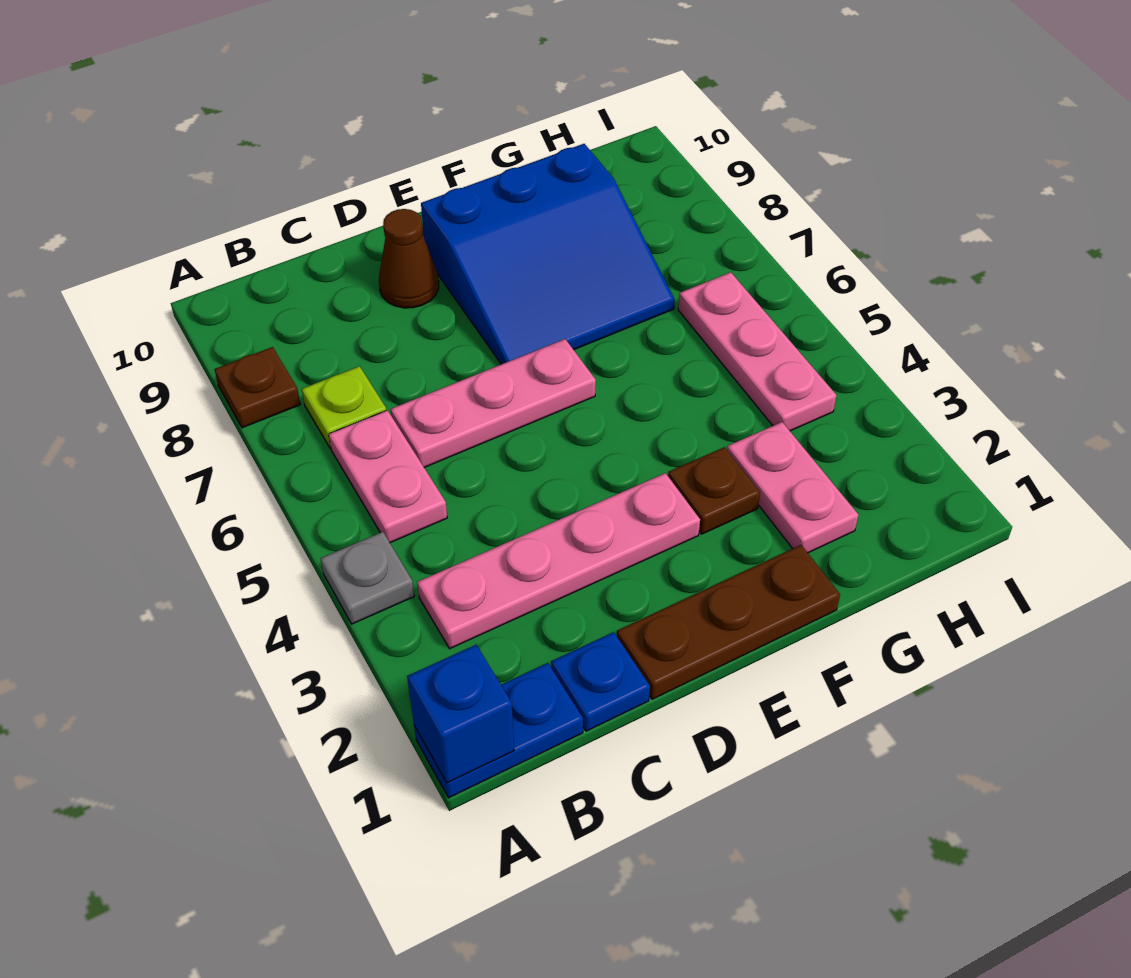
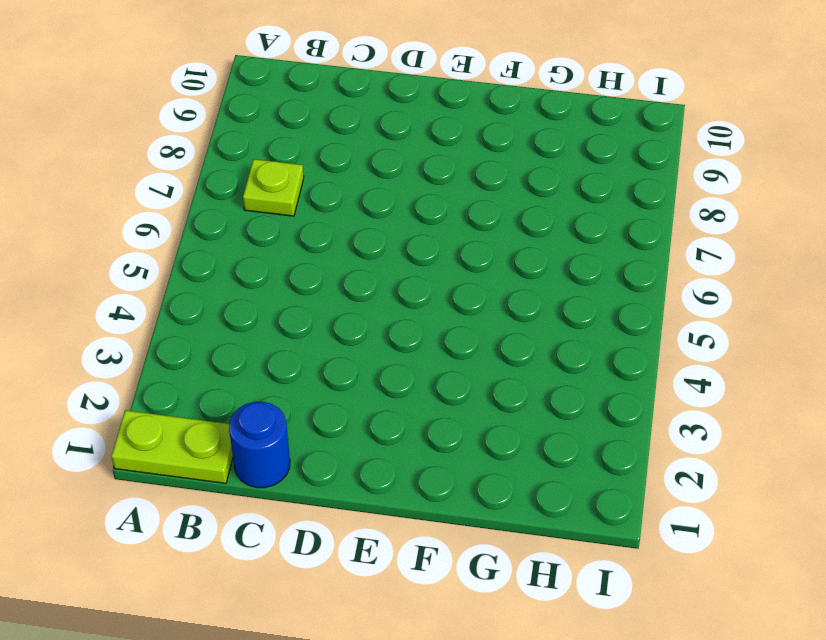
lime plate A1:B1 level 1 -> blue plate A1:B1 level 1
blue round brick C1 level 1 -> blue plate C1 level 1
none -> grey plate A4 level 1
none -> brown plate A8 level 1
none -> pink plate B3:E3 level 1

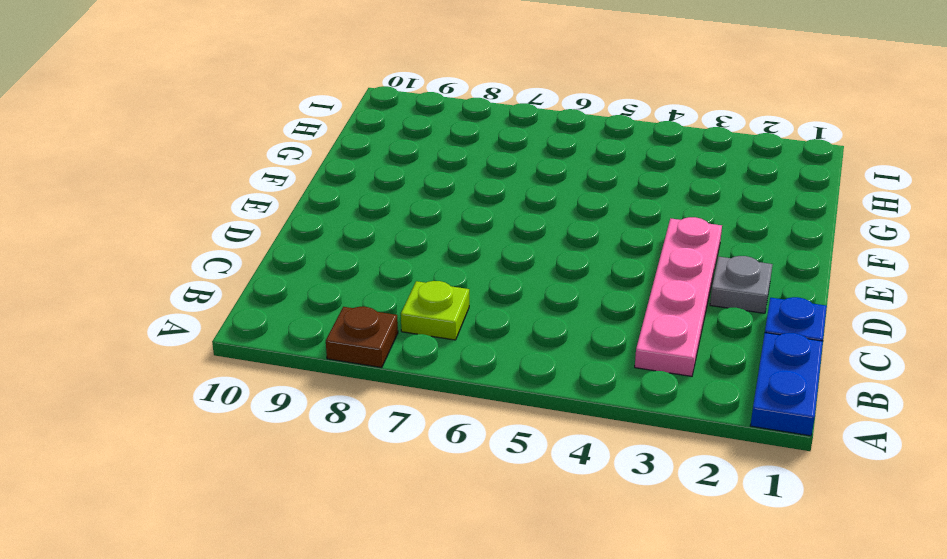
grey plate D2 level 1 -> grey plate A4 level 1
none -> pink plate B5:B6 level 1
none -> pink plate C6:E6 level 1
none -> brown plate D1:F1 level 1

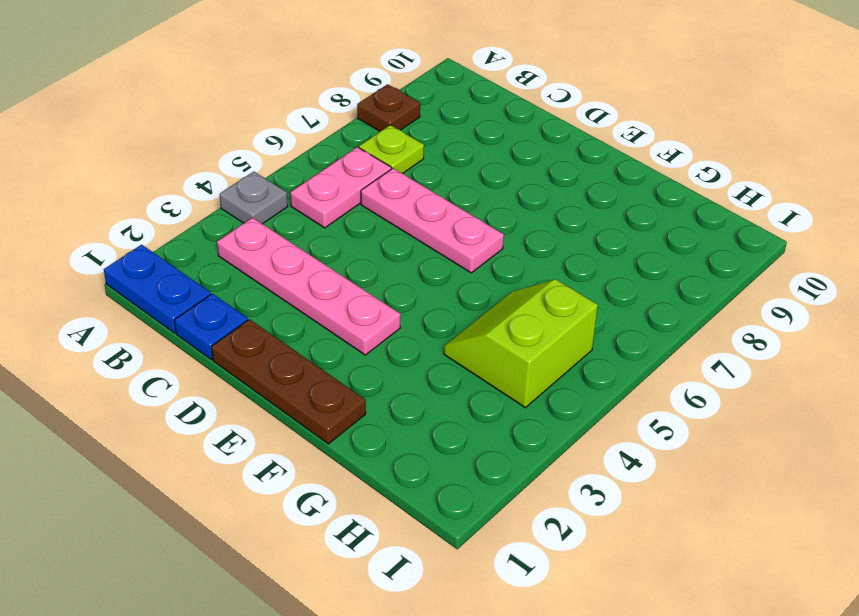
lime slope G4:H5 level 1 top H -> pink plate H4:H6 level 1
none -> brown cone D9 level 1
none -> blue slope E7:G9 level 1 top 9
none -> brown plate F3 level 1

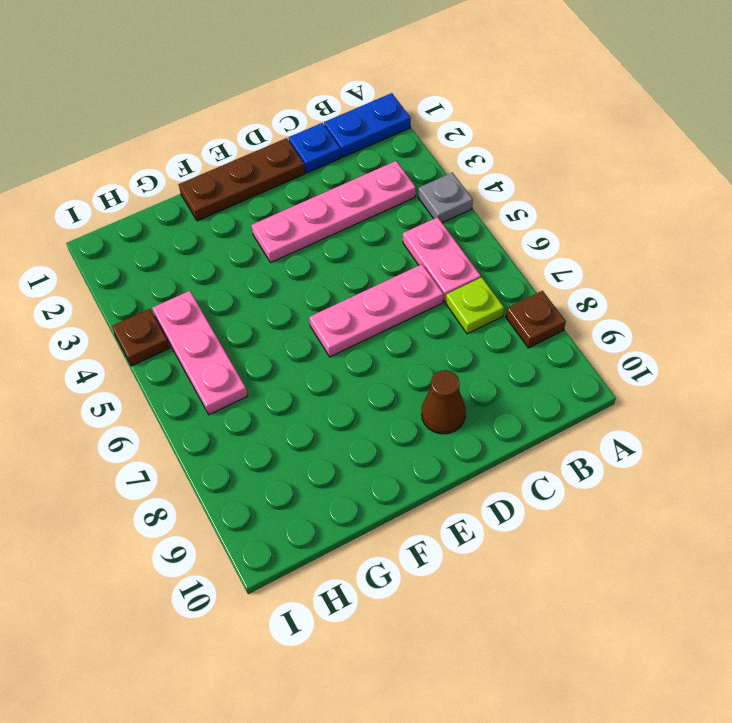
brown plate I4 level 1 -> brown plate F3 level 1
none -> blue slope E7:G9 level 1 top 9
none -> pink plate G2:G3 level 1
none -> blue brick A1 level 2

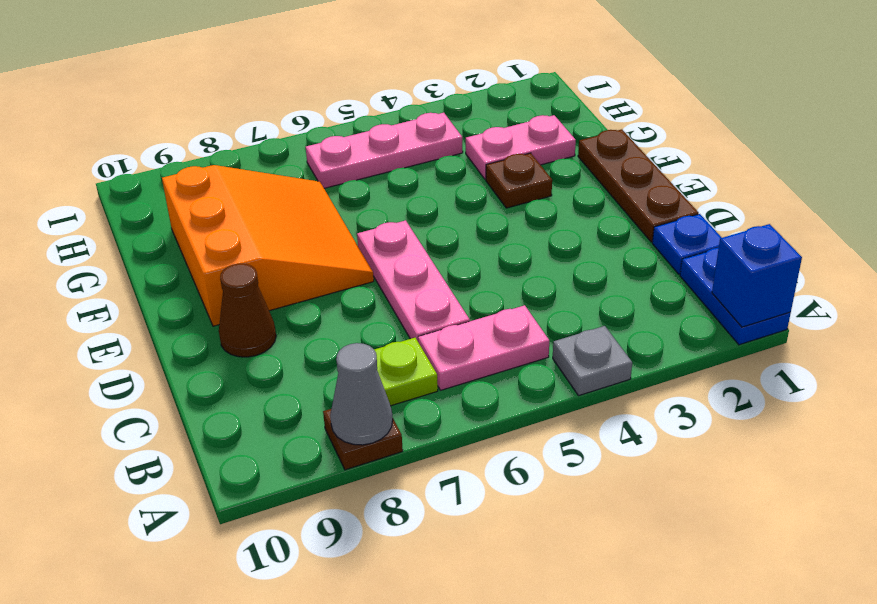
grey cone A8 level 2 -> none
orange slope E7:G9 level 1 top 9 -> blue slope E7:G9 level 1 top 9
none -> pink plate B3:E3 level 1

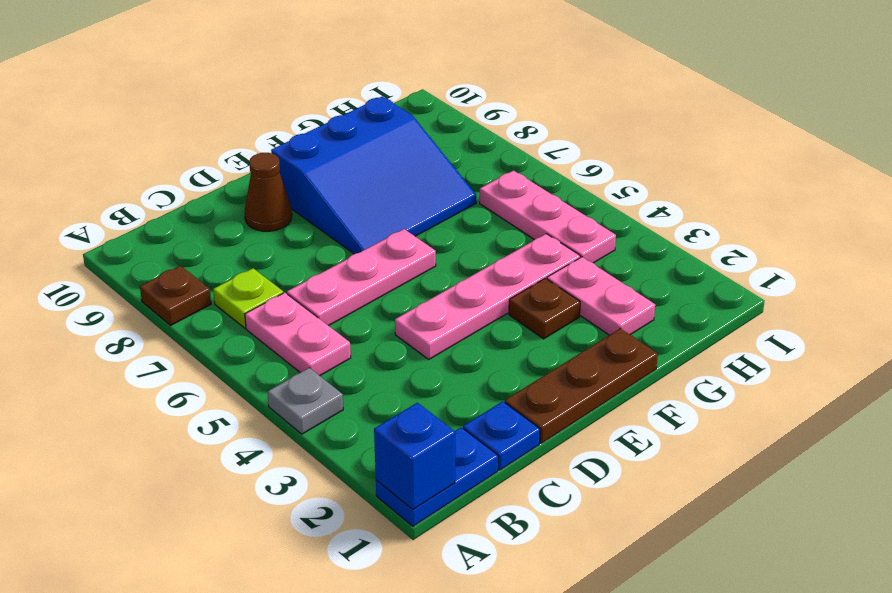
pink plate D4:G4 level 1 -> pink plate B3:E3 level 1

